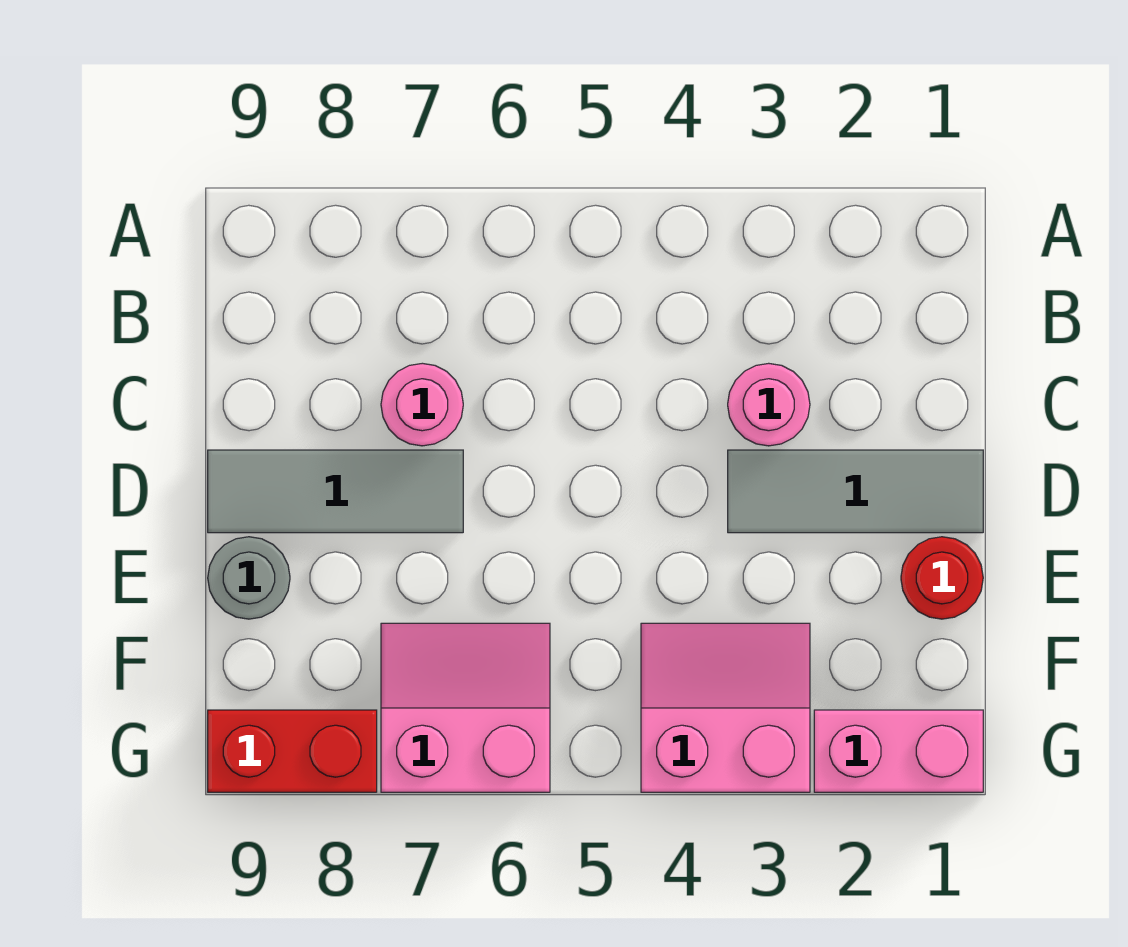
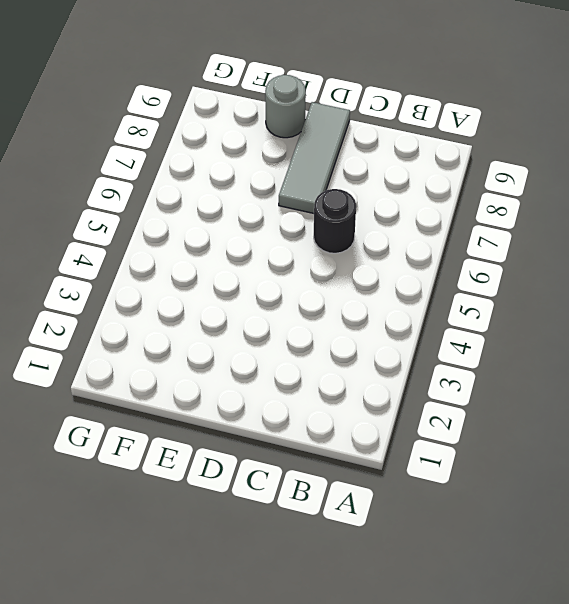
black round brick C6 level 1 -> none
none -> pink round brick C3 level 1
none -> pink round brick C7 level 1

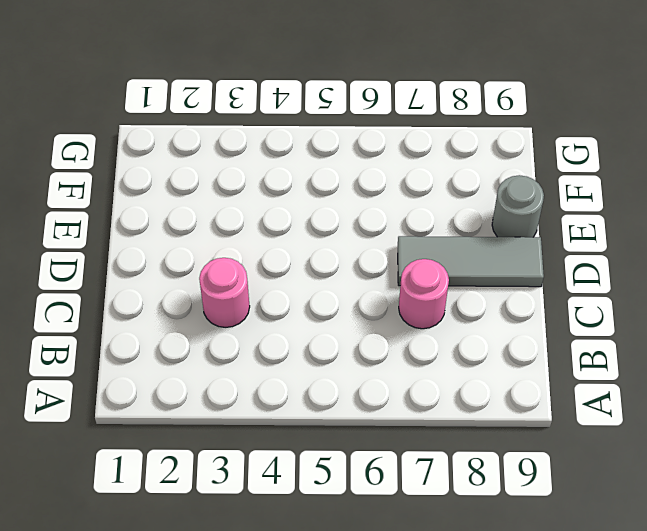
none -> grey tile D1:D3 level 1
none -> red round brick E1 level 1

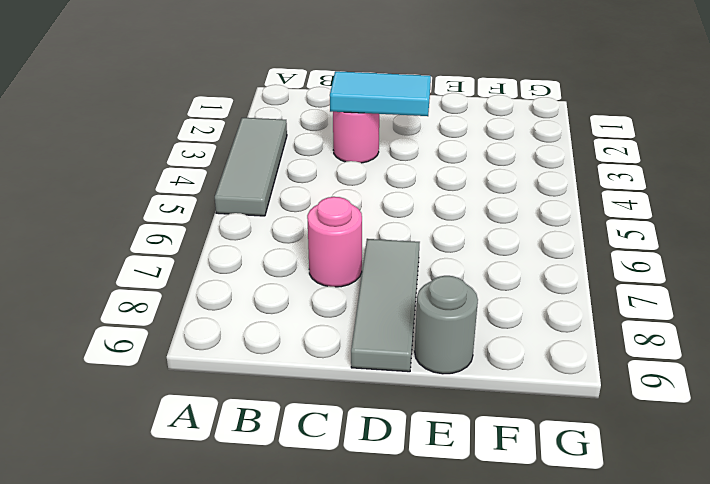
grey tile A3:A5 level 1 -> grey tile D1:D3 level 1
cyan tile C3:D3 level 2 -> none
none -> red round brick E1 level 1
none -> pink slope F3:G4 level 1 top G

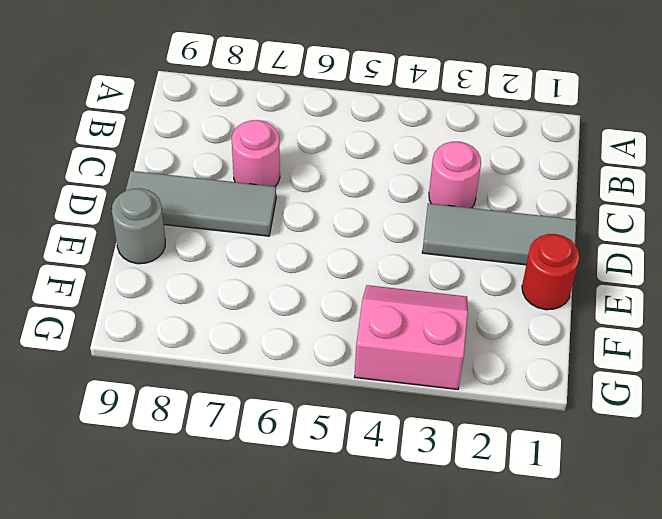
none -> pink slope F6:G7 level 1 top G
none -> pink brick G1:G2 level 1

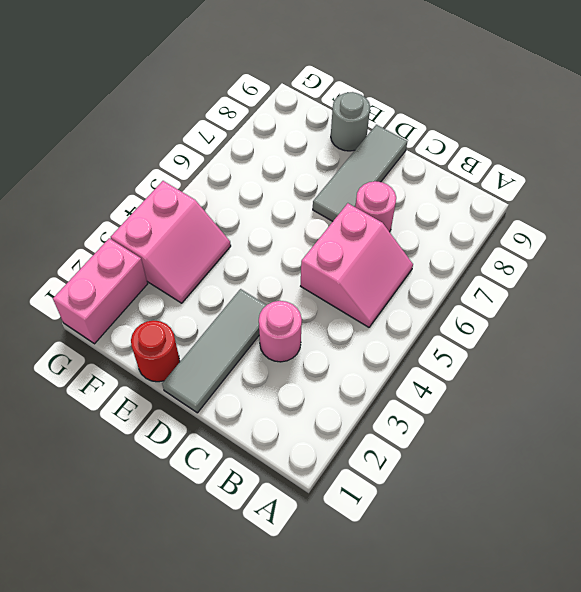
pink slope B5:C6 level 1 top C -> pink slope F6:G7 level 1 top G
none -> red brick G8:G9 level 1

